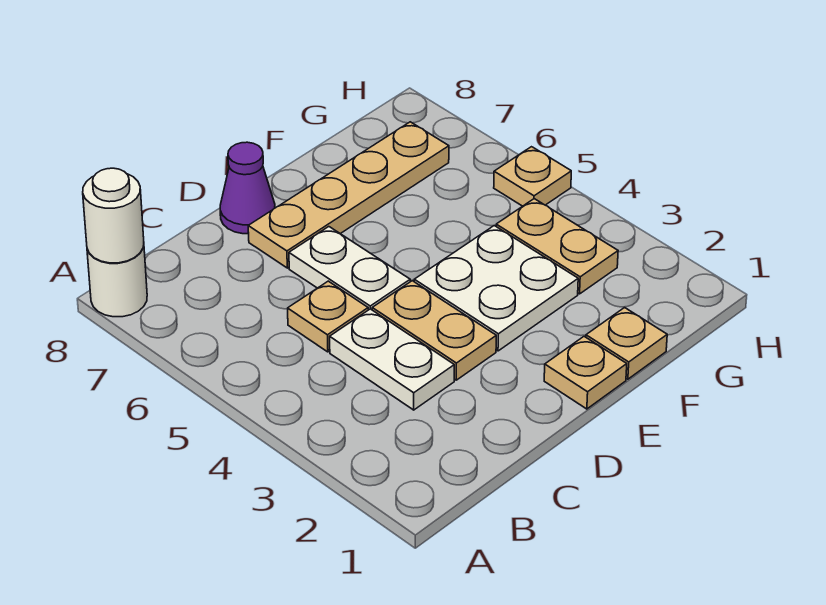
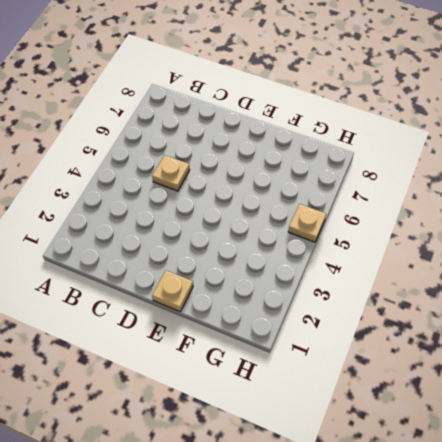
none -> white round brick A8 level 1
none -> white plate C3:C4 level 1
none -> tan plate D3:D4 level 1

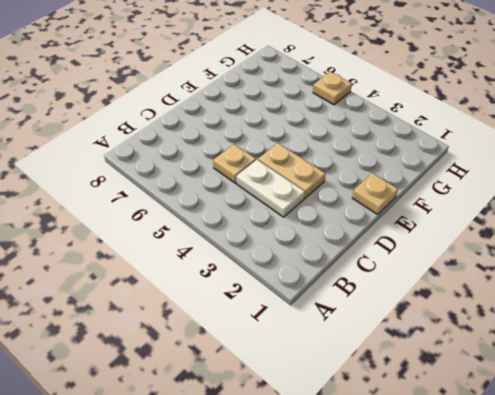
none -> white round brick A8 level 1
none -> white plate D5:D6 level 1
none -> tan plate D7:G7 level 1

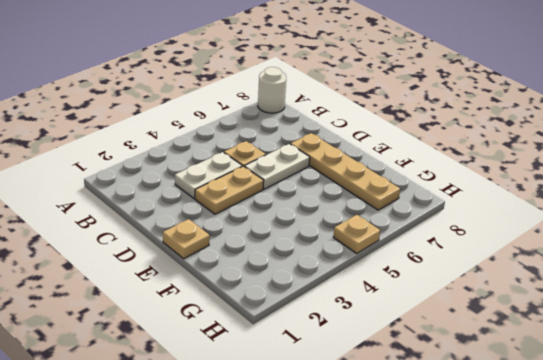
none -> purple cone D8 level 1
none -> white plate E3:F4 level 1
none -> tan plate F1 level 1

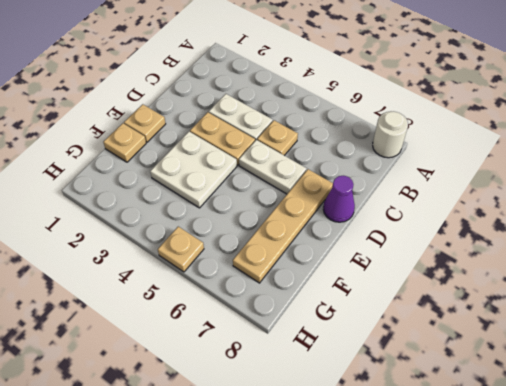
none -> tan plate G3:G4 level 1
none -> white round brick A8 level 2

